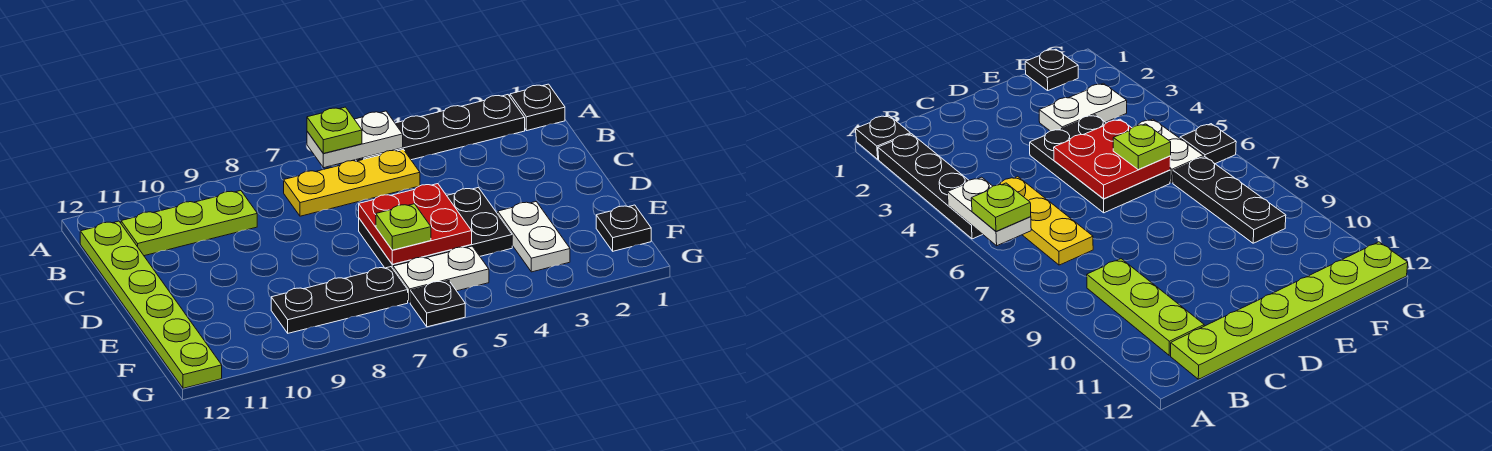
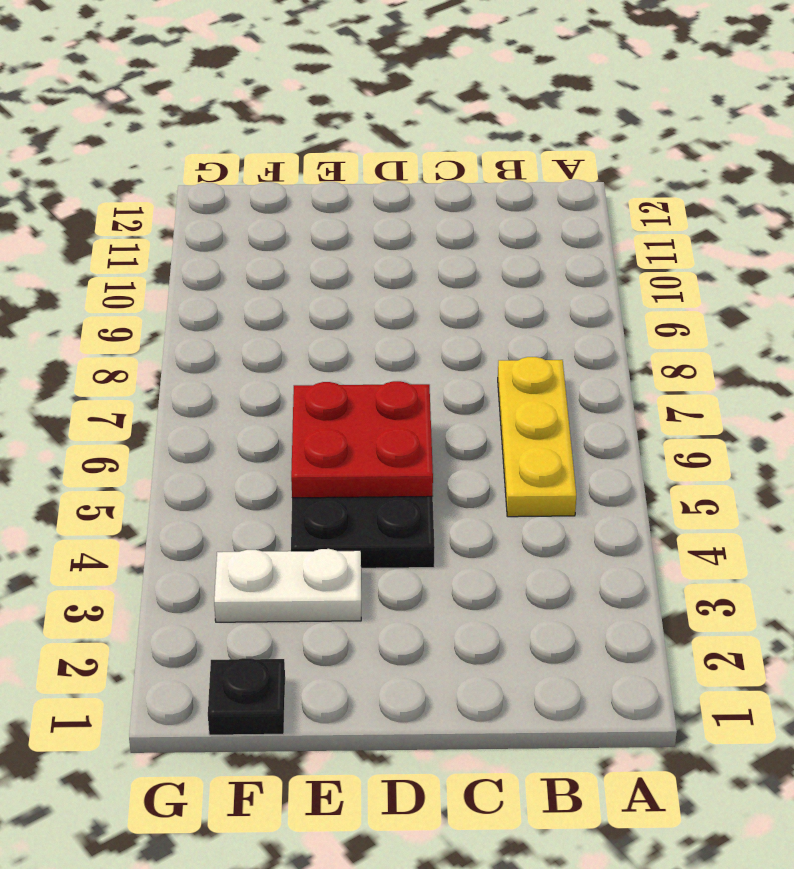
none -> black plate A1 level 1
none -> black plate A2:A5 level 1
none -> lime plate B9:B11 level 1

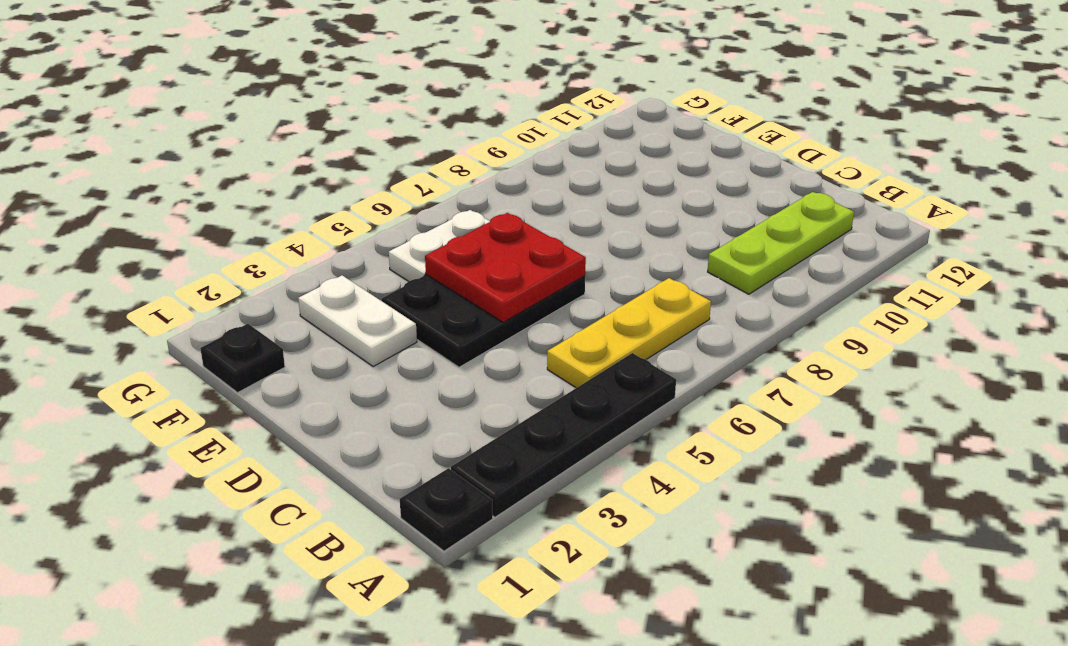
none -> lime plate B12:G12 level 1
none -> black plate F7:F9 level 1
none -> black plate G6 level 1

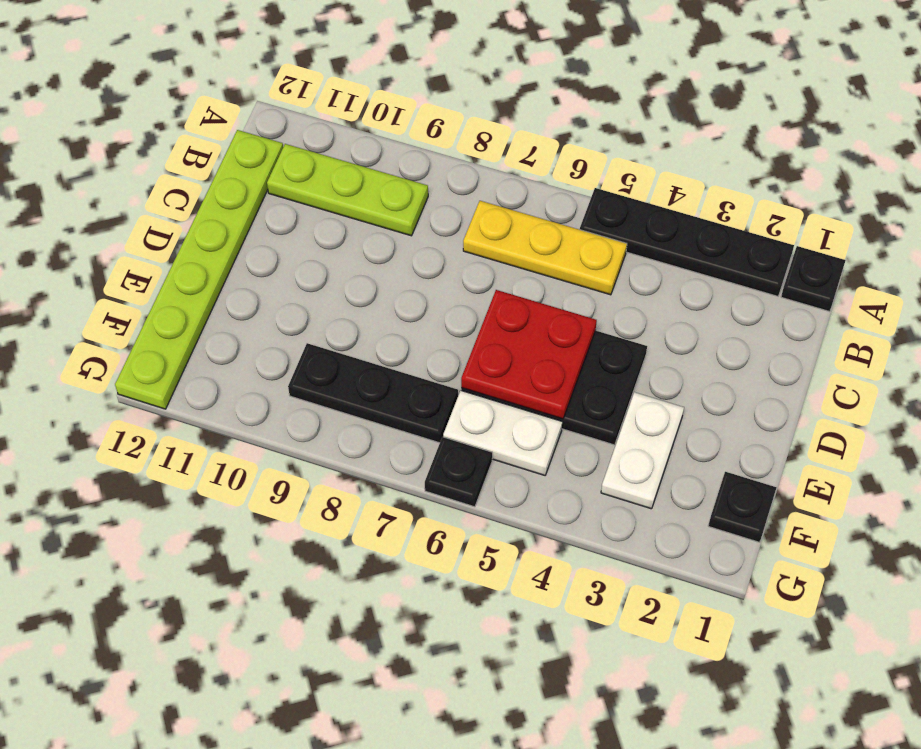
none -> white plate A5:A6 level 2
none -> lime plate A6 level 3
none -> lime plate E6 level 3

